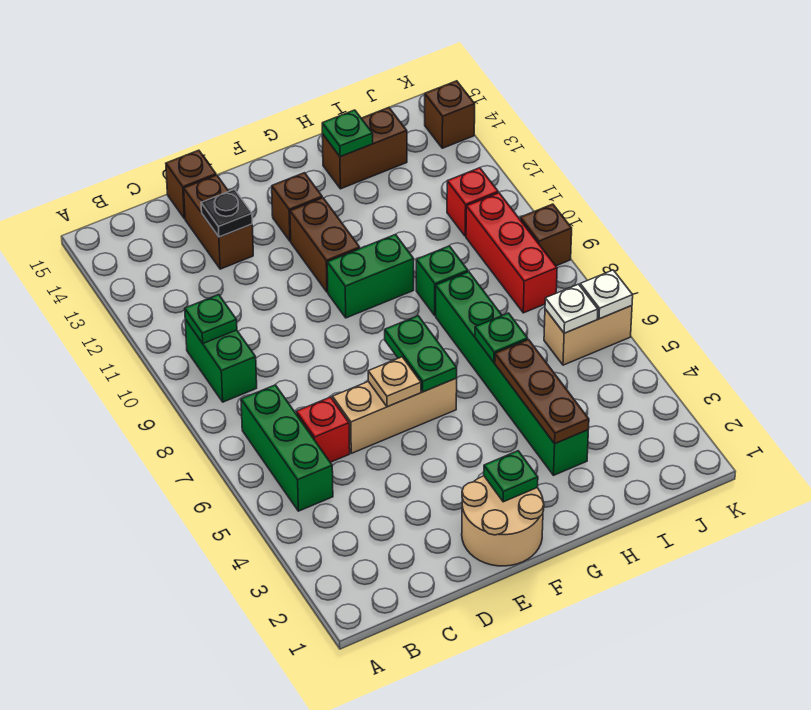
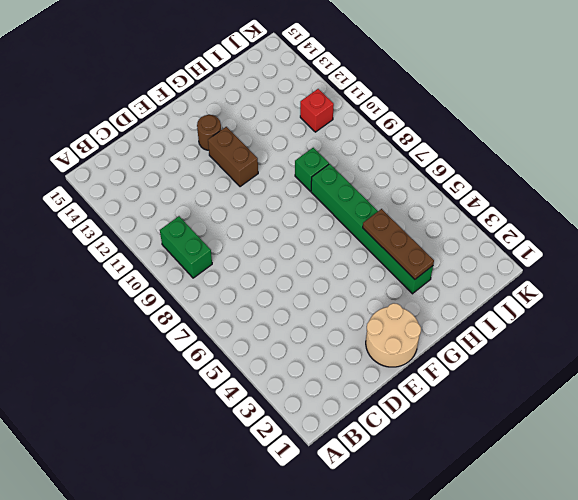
brown round brick F13 level 1 -> brown brick F13 level 1
none -> green brick B5:B7 level 1
none -> red brick C6 level 1
none -> tan brick D6:F6 level 1

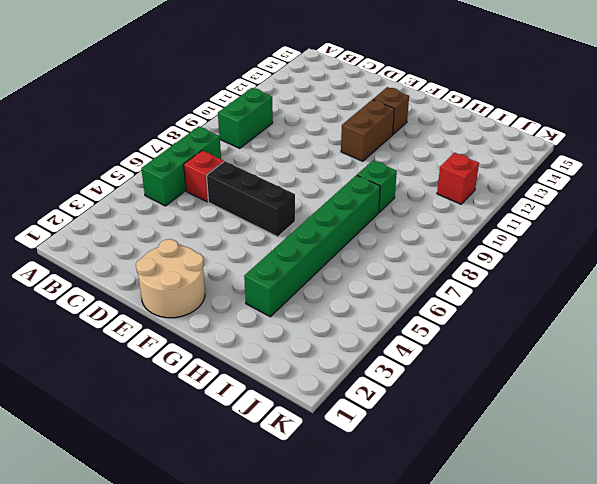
black brick D6:F6 level 1 -> tan brick D6:F6 level 1
none -> brown brick D13:D14 level 1
none -> brown brick D15 level 1
none -> green brick F10:G10 level 1

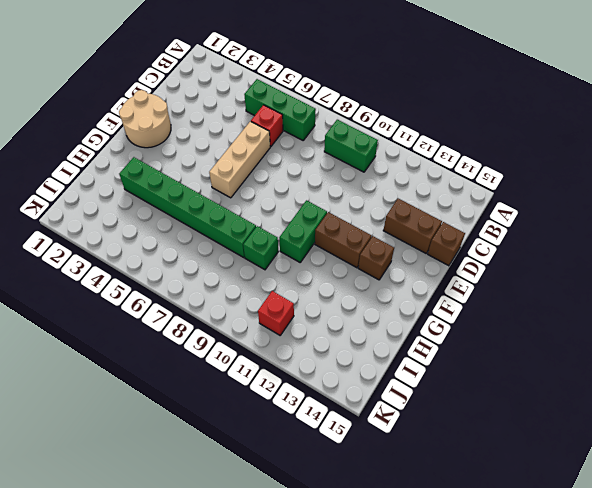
none -> brown brick H14:I14 level 1
none -> tan brick J6:K6 level 1
none -> red brick J8:J10 level 1

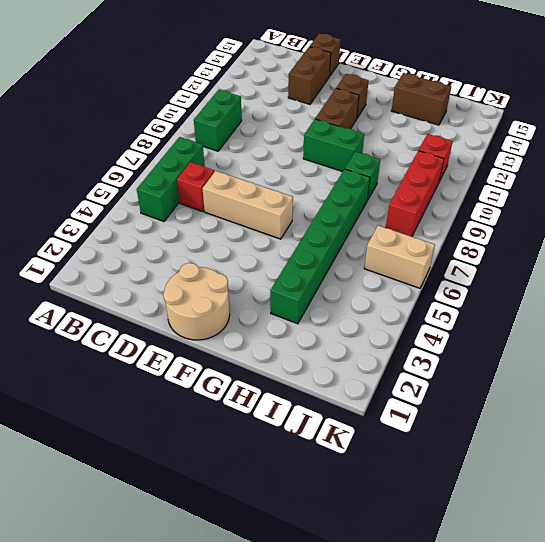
none -> brown brick K9 level 1
none -> brown brick K14 level 1
none -> green plate B10 level 2

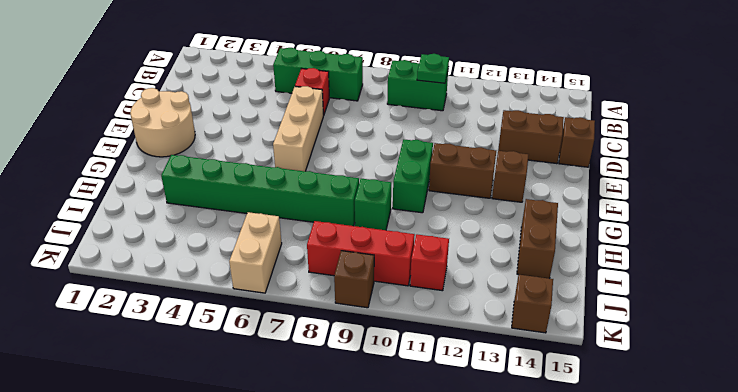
none -> black plate D13 level 2
none -> tan plate E6 level 2
none -> green plate F2 level 2

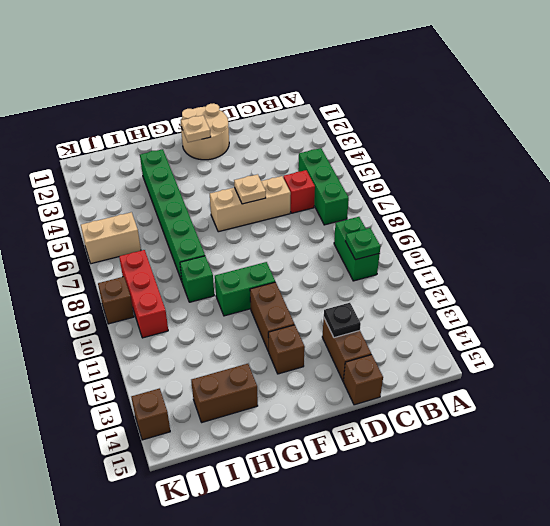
tan plate F2 level 2 -> green plate F2 level 2
none -> red brick J11 level 1
none -> green plate F6:F7 level 2
none -> brown plate H3:H5 level 2

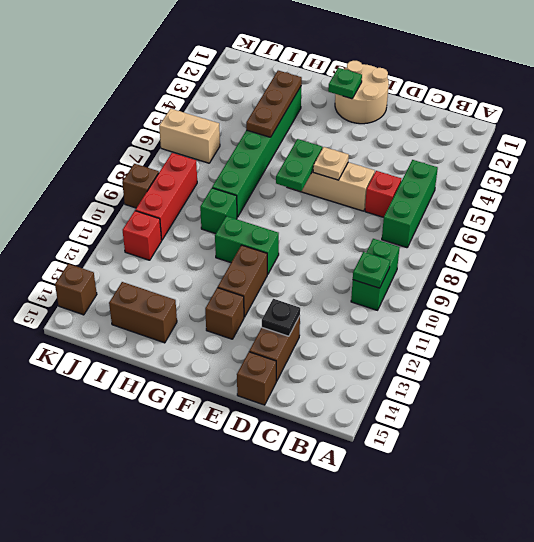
none -> green plate H6 level 2
none -> green plate H14 level 2
none -> white plate J6 level 2

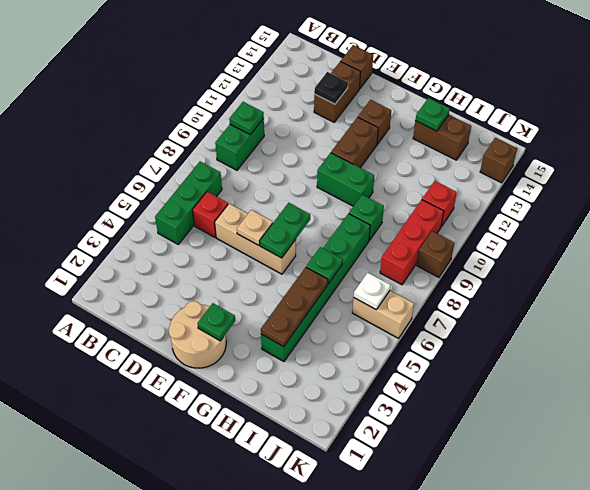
none -> white plate K6 level 2

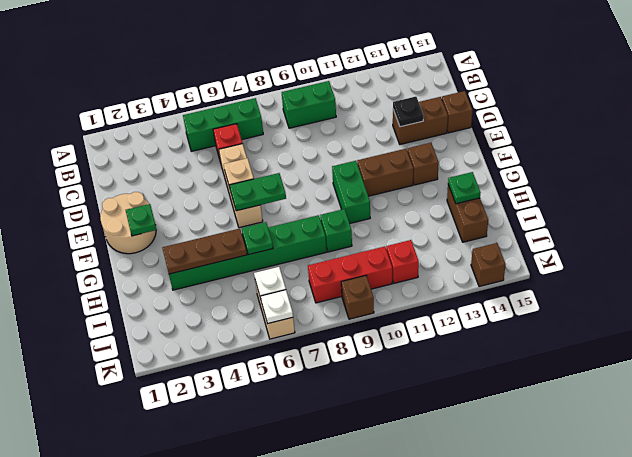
none -> green plate B10 level 2

